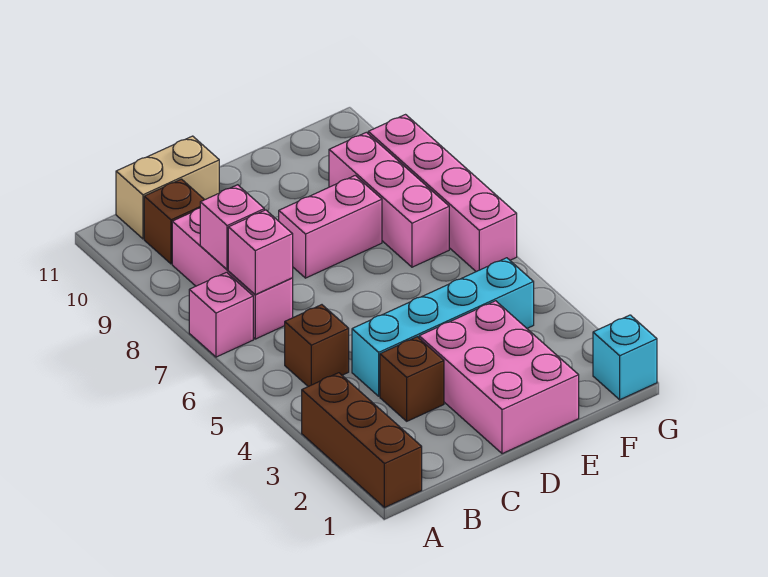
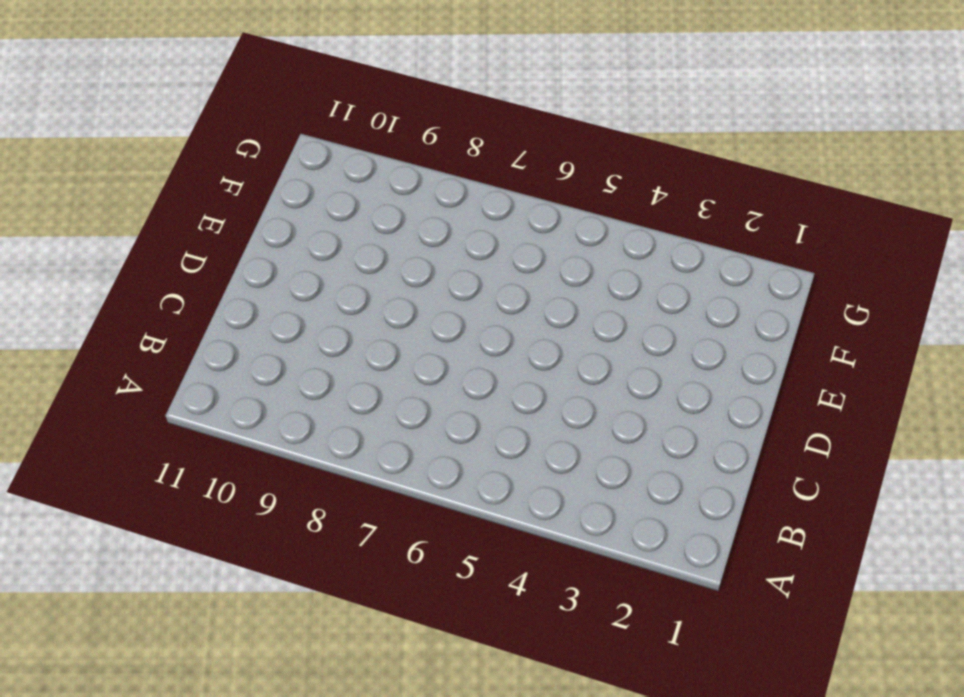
none -> brown brick A1:A3 level 1
none -> pink brick A7 level 1
none -> brown brick B5 level 1

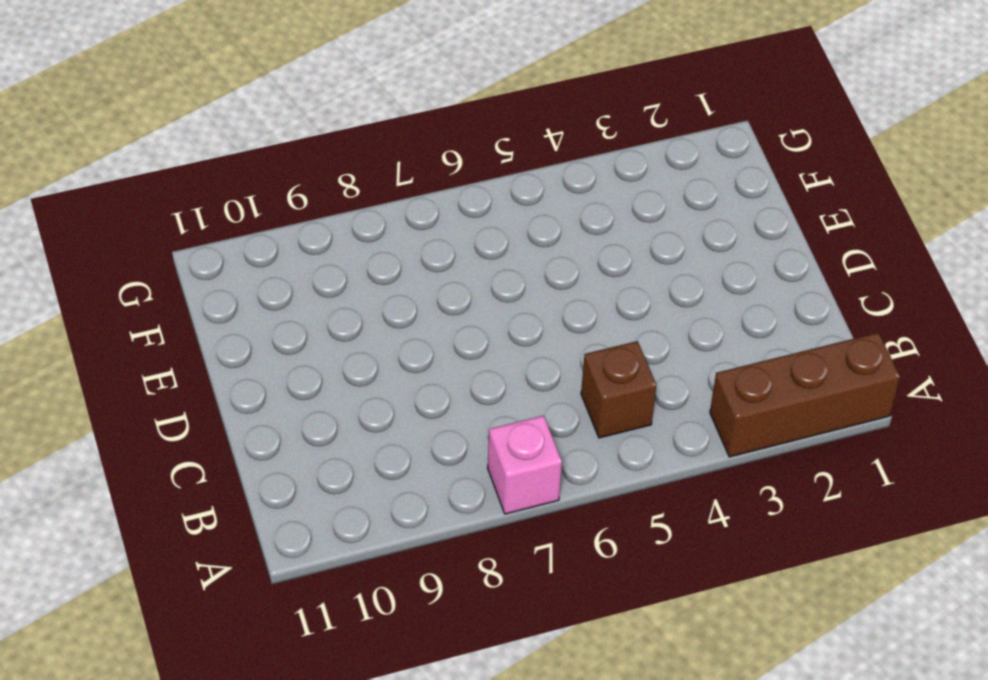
none -> pink brick B7:B9 level 1
none -> brown brick B10 level 1
none -> tan brick B11:C11 level 1

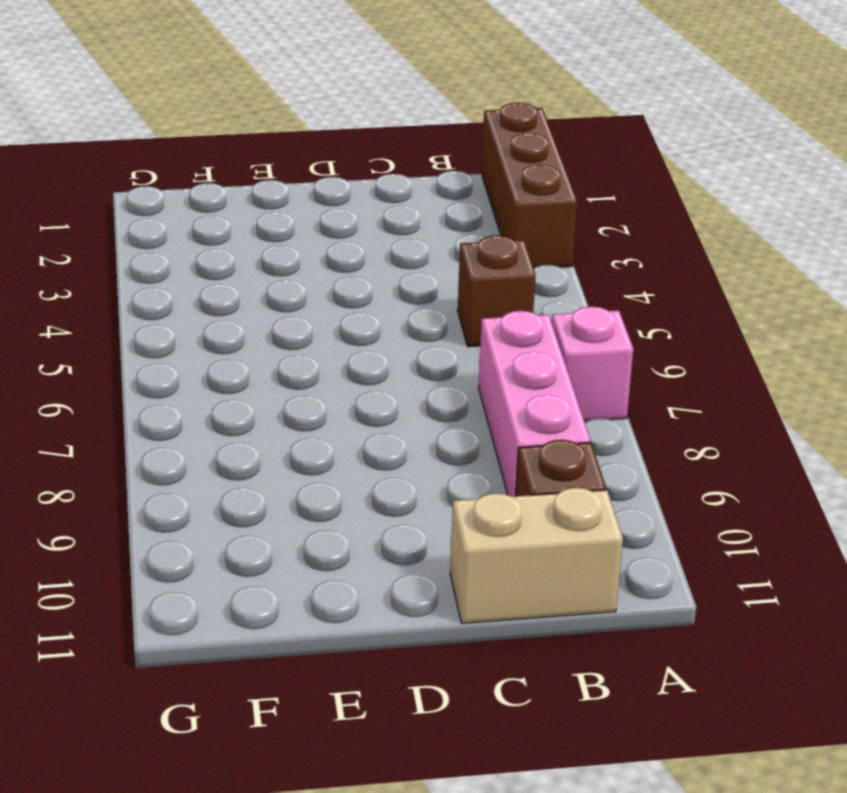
none -> brown brick C3 level 1
none -> cyan brick C4:F4 level 1
none -> pink brick D1:E3 level 1

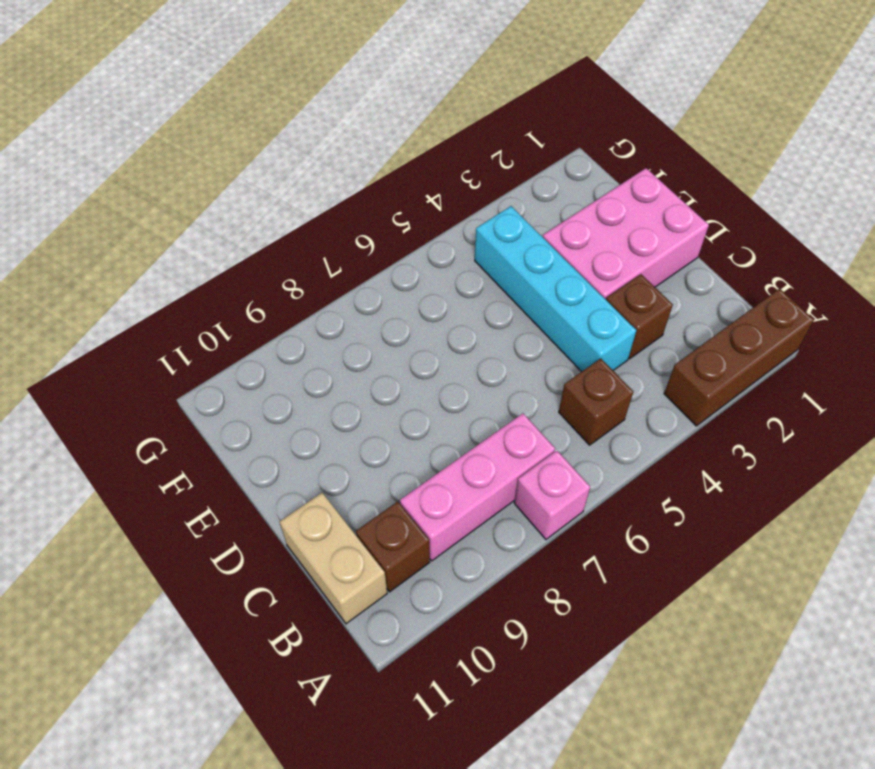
none -> pink brick D8:E8 level 1
none -> pink brick F7:F9 level 1
none -> cyan brick G1 level 1

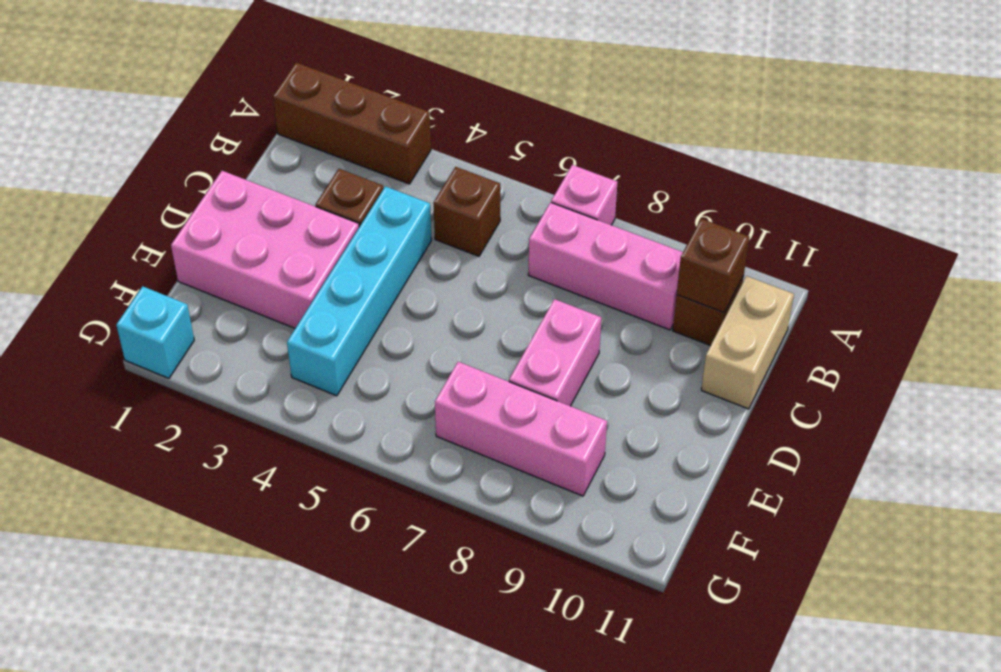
brown brick B10 level 2 -> none
none -> pink brick G6:G9 level 1
none -> pink brick B7 level 2
none -> pink brick B8 level 2

